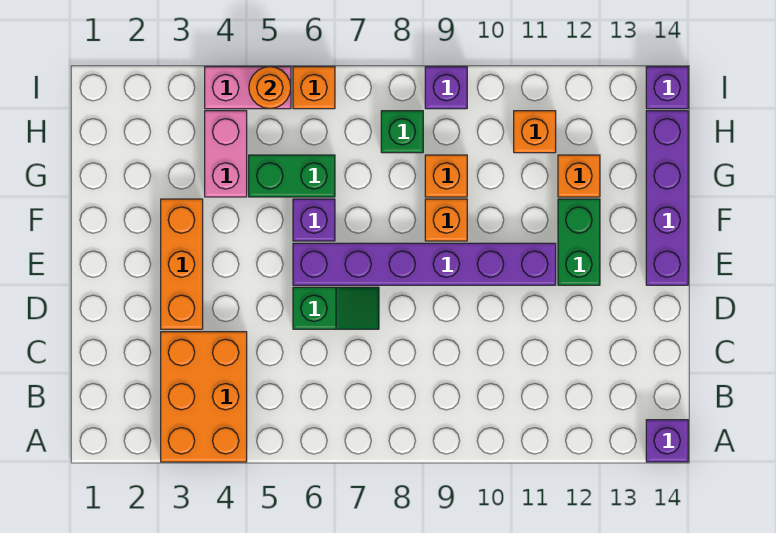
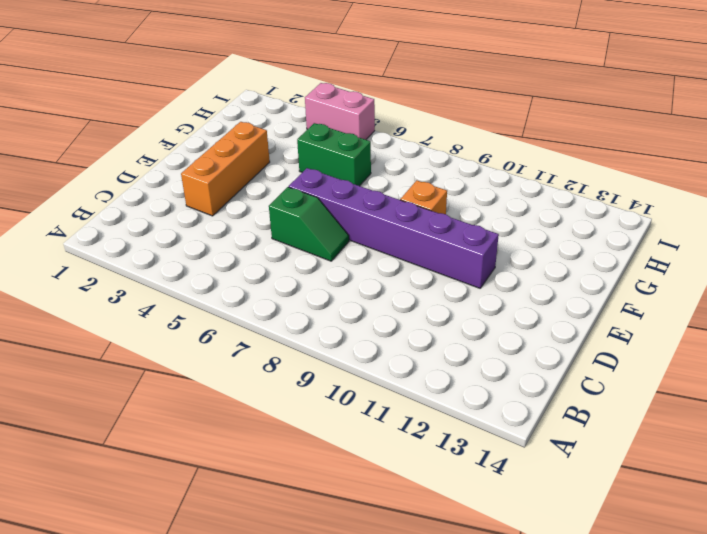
none -> orange brick A3:C4 level 1
none -> purple brick A14 level 1
none -> green brick E12:F12 level 1

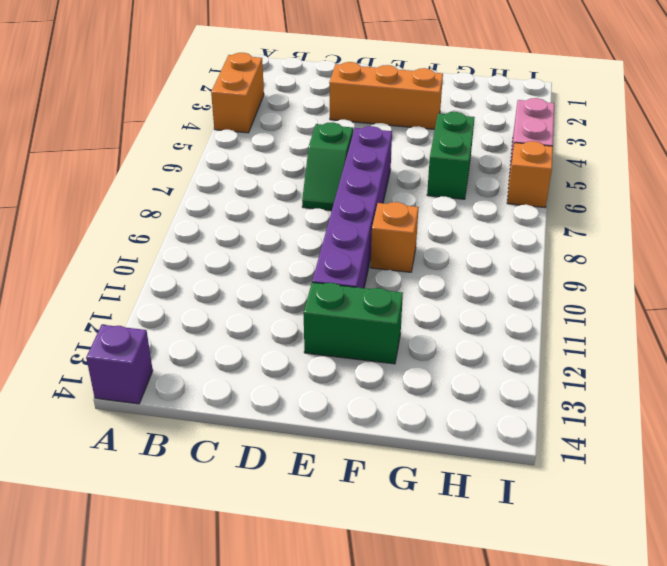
orange brick A3:A4 level 1 -> orange brick A3:C4 level 1
none -> purple brick E14:H14 level 1
none -> purple brick F6 level 1
none -> pink brick G4:H4 level 1

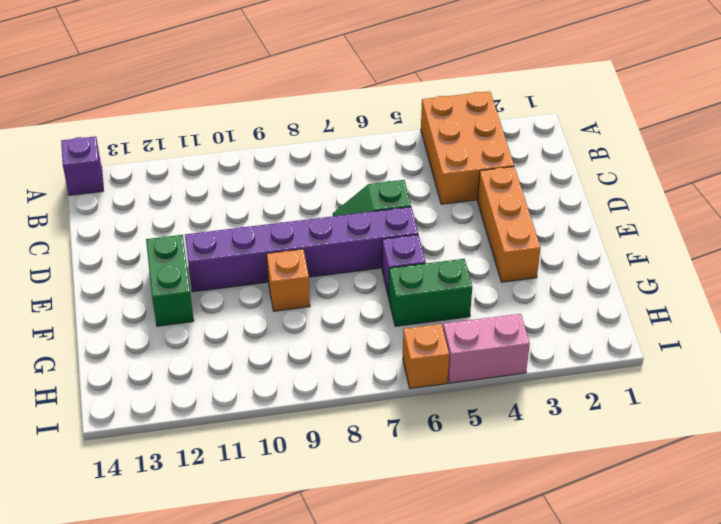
none -> purple brick E14:H14 level 1
none -> pink brick G4:H4 level 1
none -> orange brick G9 level 1

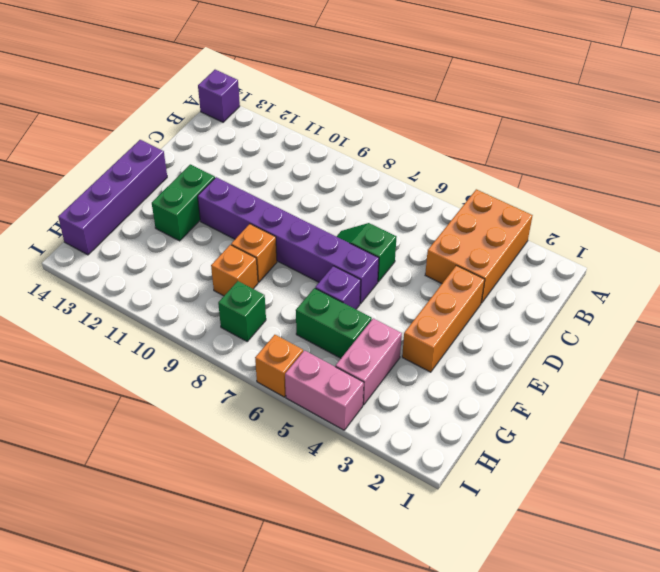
none -> orange brick G12 level 1
none -> orange brick H11 level 1
none -> purple brick I9 level 1

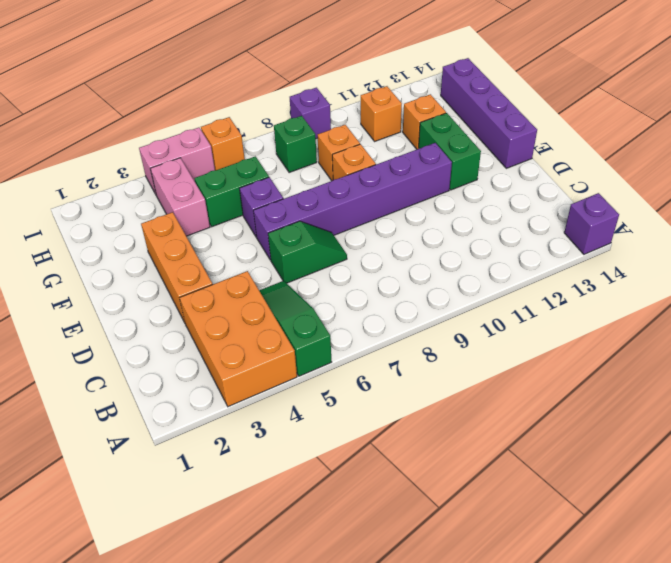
green slope A5:C5 level 1 top A -> none
none -> purple brick I14 level 1
none -> orange round brick I5 level 2

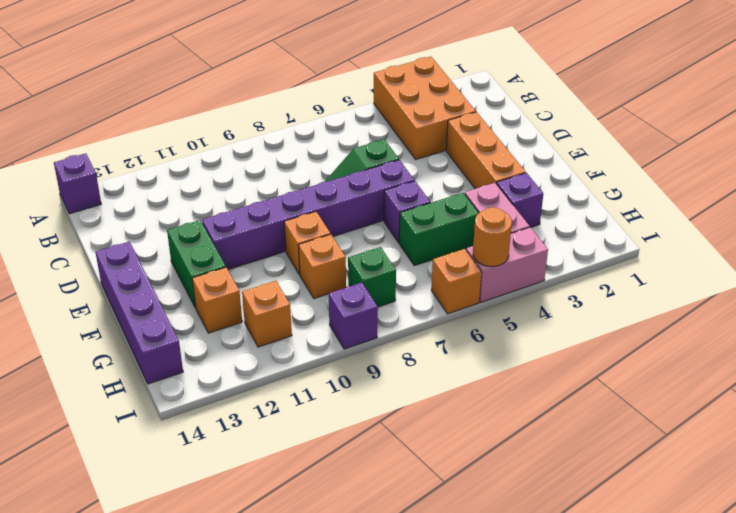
purple brick G3 level 1 -> purple brick I14 level 1

